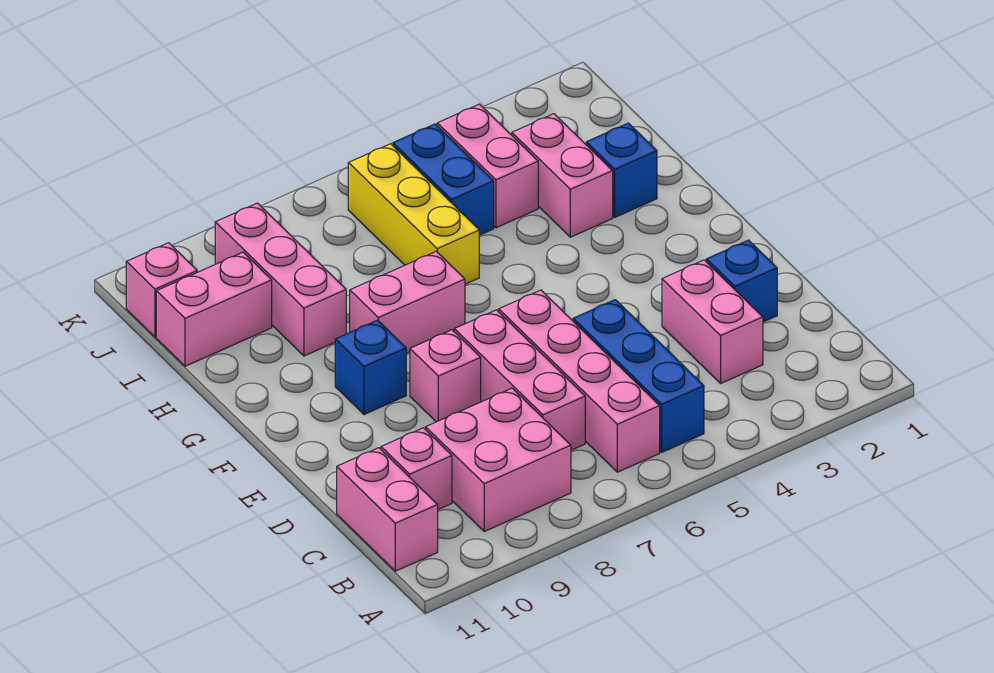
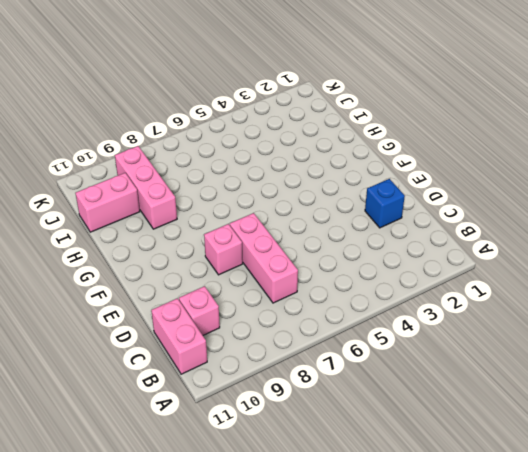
none -> blue brick B5:D5 level 1
none -> pink brick B6:E6 level 1
none -> pink brick B8:C9 level 1

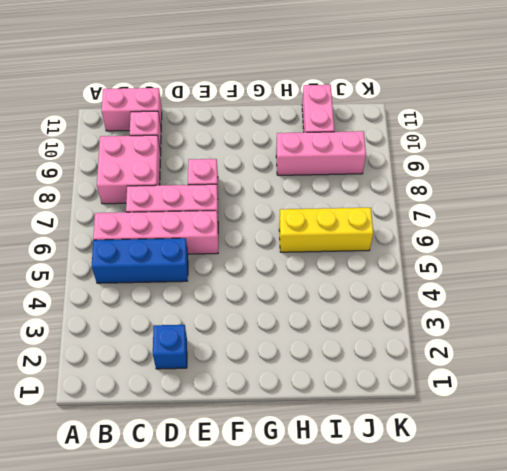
none -> pink brick C3:D3 level 1
none -> blue brick F9 level 1
none -> pink brick G7:G8 level 1

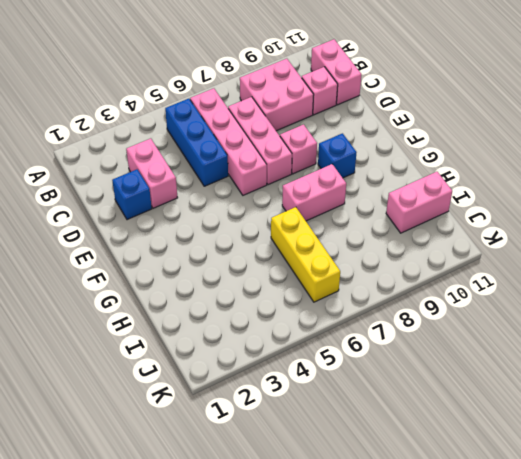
none -> blue brick H2 level 1
none -> pink brick H3:I3 level 1
none -> pink brick H9:J9 level 1

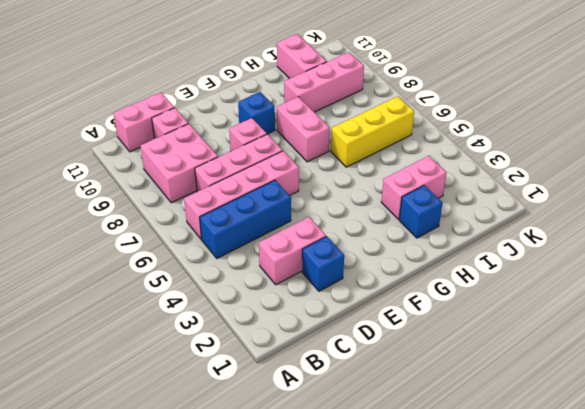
none -> pink brick I4:J4 level 1
none -> blue brick I5:J5 level 1
none -> pink brick J11 level 1

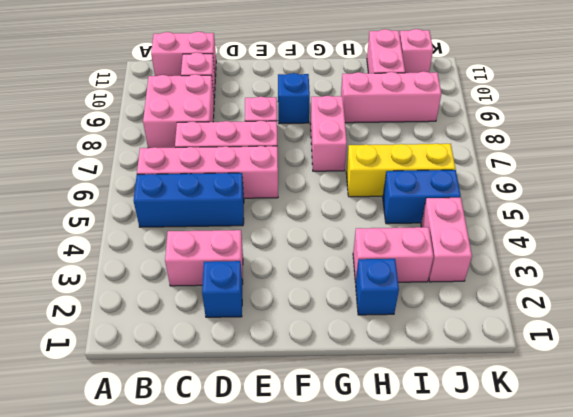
pink brick J3:J4 level 1 -> pink brick I4:J4 level 1

